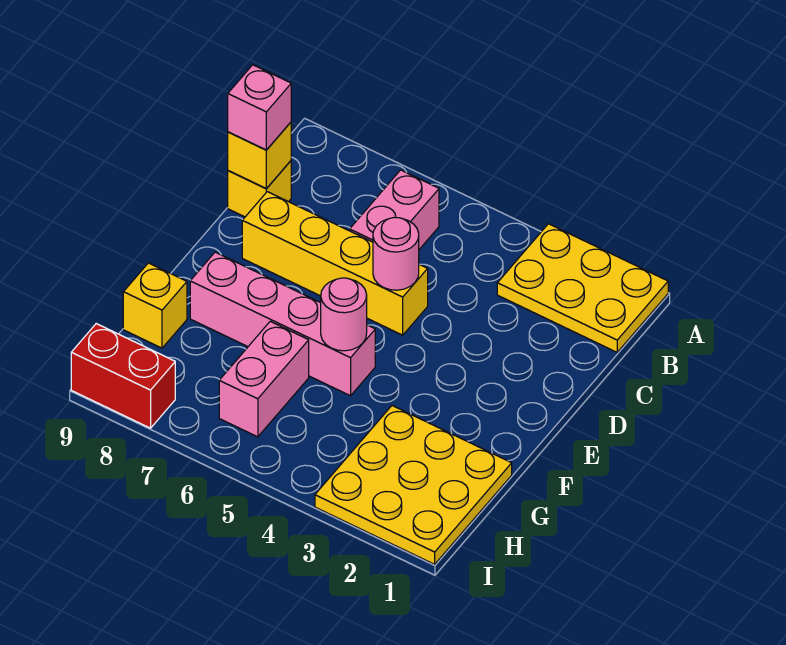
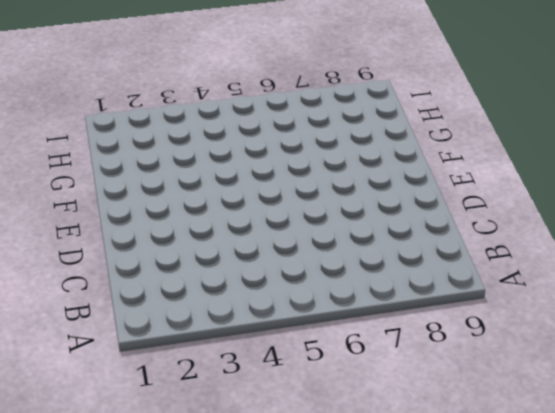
none -> yellow plate A1:B3 level 1
none -> pink brick B6:C6 level 1
none -> yellow brick C9 level 1

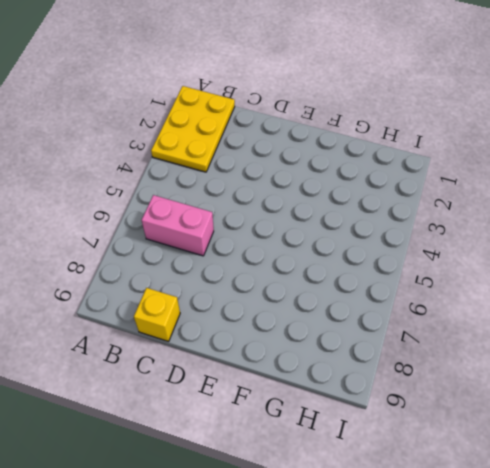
none -> yellow brick D5:D8 level 1
none -> pink brick F5:F8 level 1
none -> yellow plate G1:I3 level 1

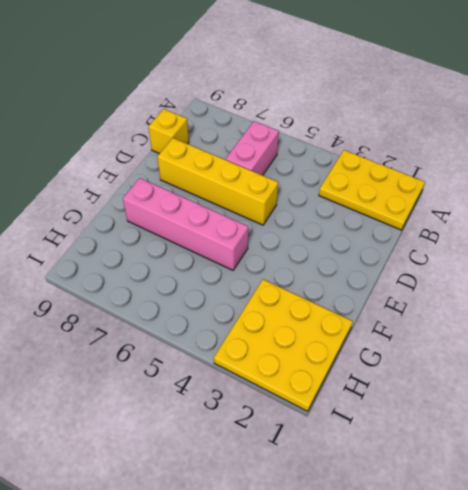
none -> pink brick G6:H6 level 1
none -> yellow brick G9 level 1
none -> red brick I8:I9 level 1

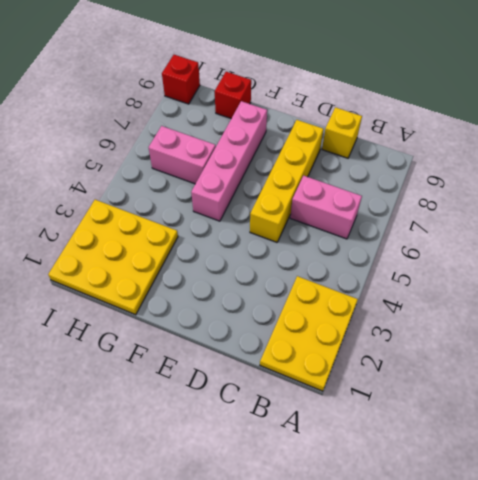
red brick G9 level 1 -> yellow brick G9 level 1
red brick I9 level 1 -> red brick I8:I9 level 1
none -> yellow brick C9 level 2
none -> pink round brick D5 level 2
none -> pink round brick F5 level 2

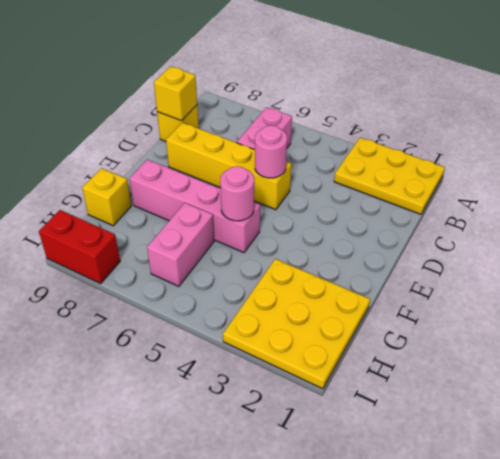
none -> pink brick C9 level 3

